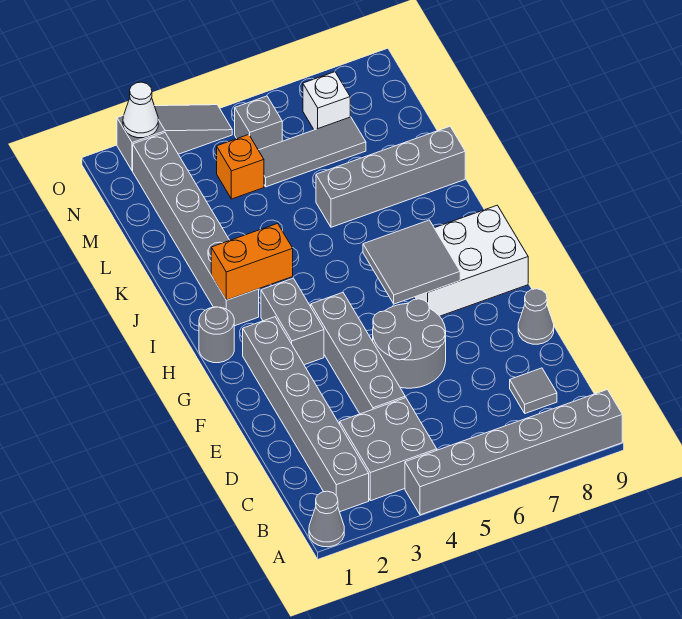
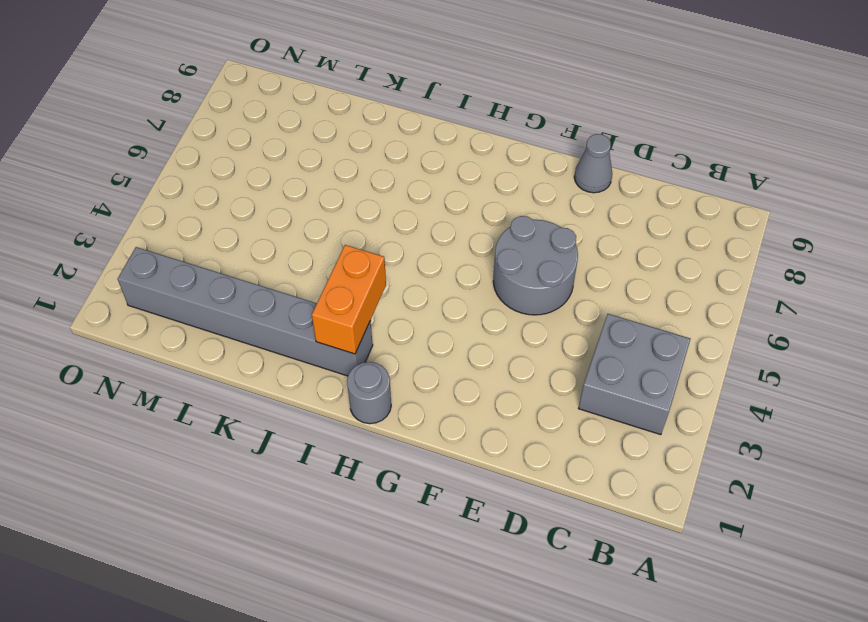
none -> grey cone A1 level 1
none -> grey brick A4:A9 level 1
none -> grey brick B2:G2 level 1

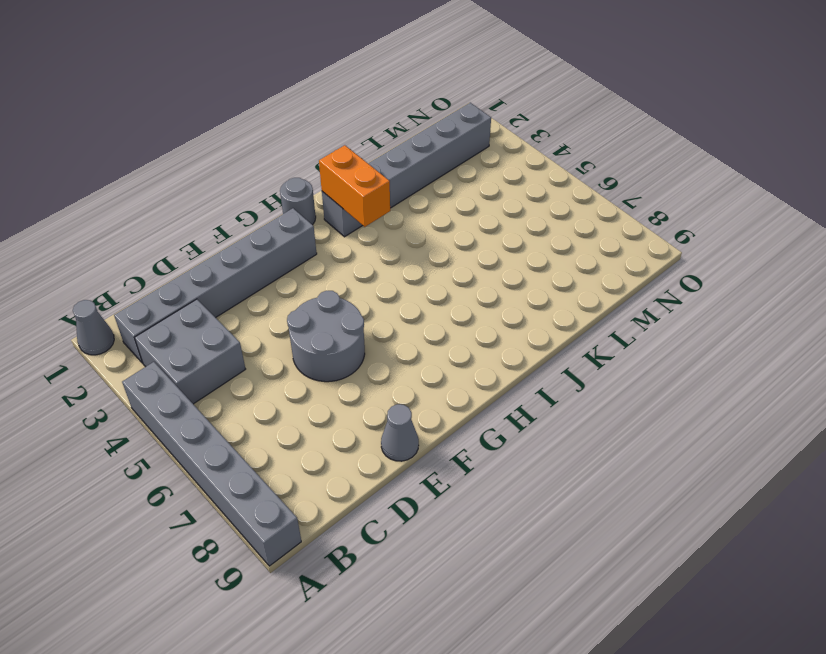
none -> grey tile C8 level 1
none -> grey brick D4:G4 level 1
none -> grey brick G3:H3 level 1

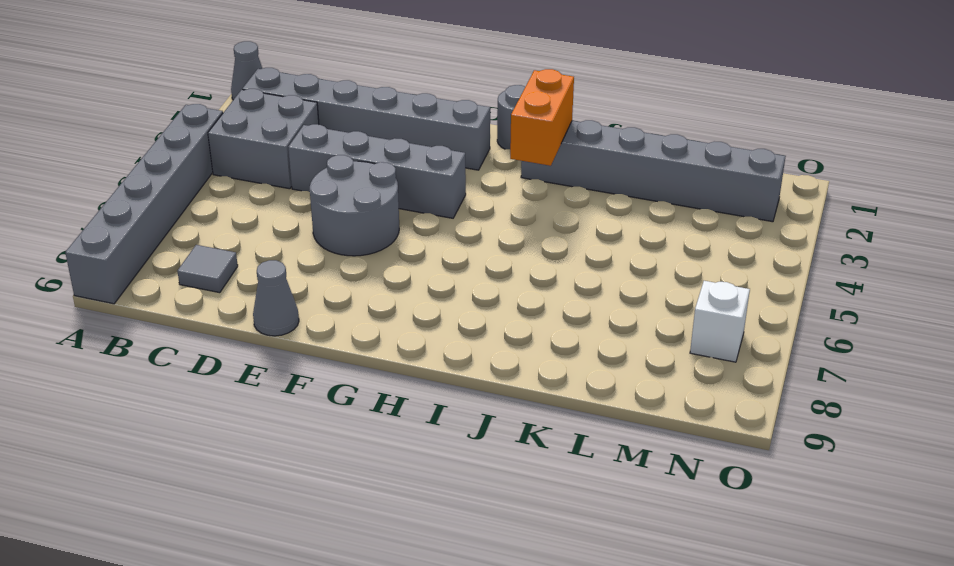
none -> grey brick G3:H3 level 1
none -> white brick G7:H9 level 1
none -> grey brick K6:K9 level 1

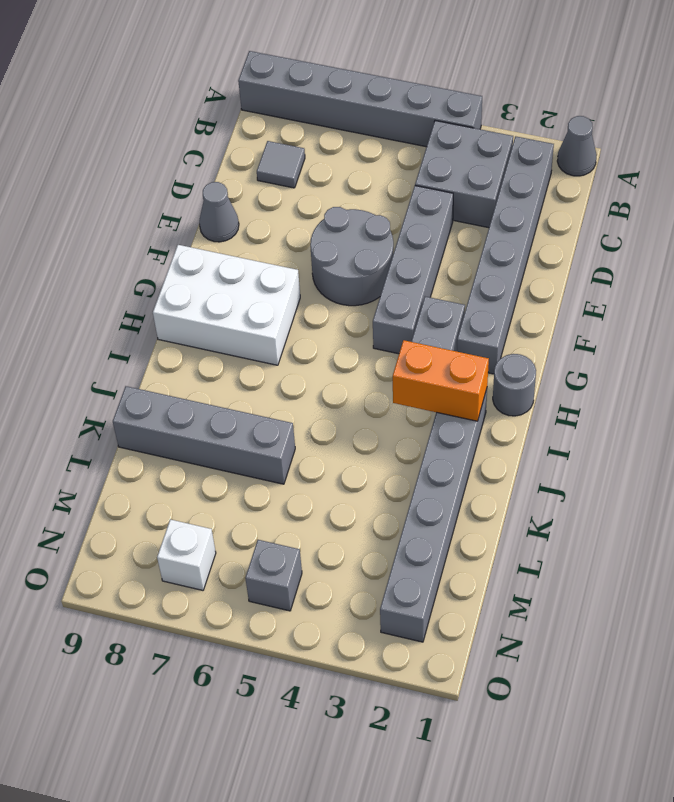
none -> orange brick M4 level 1
none -> grey tile M5:M7 level 1
none -> grey slope O2:O4 level 1 top 2

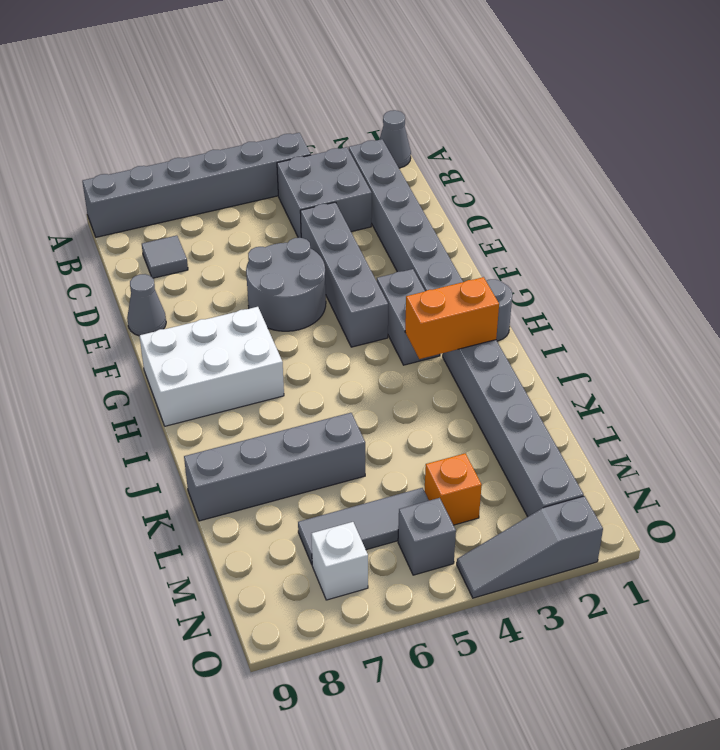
none -> grey tile G6:H7 level 2
none -> white cone O2 level 2

